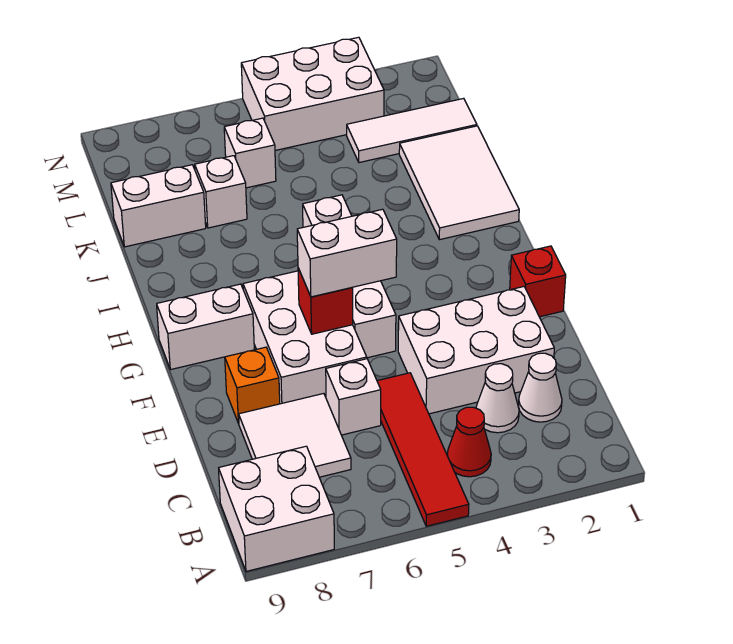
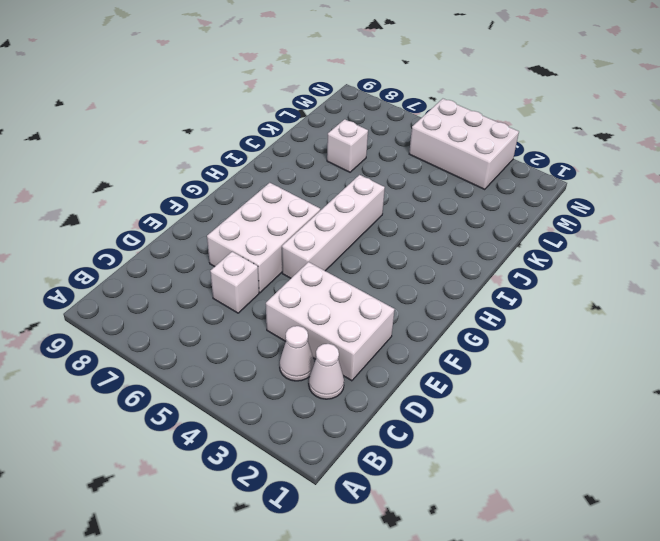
none -> red tile A5:D5 level 1
none -> white brick A8:B9 level 1
none -> red cone B4 level 1

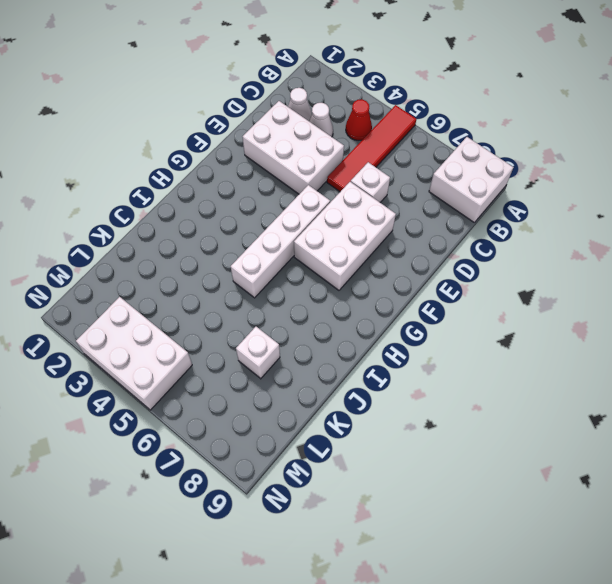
none -> white tile C7:D8 level 1
none -> orange brick E8 level 1
none -> red brick F1 level 1

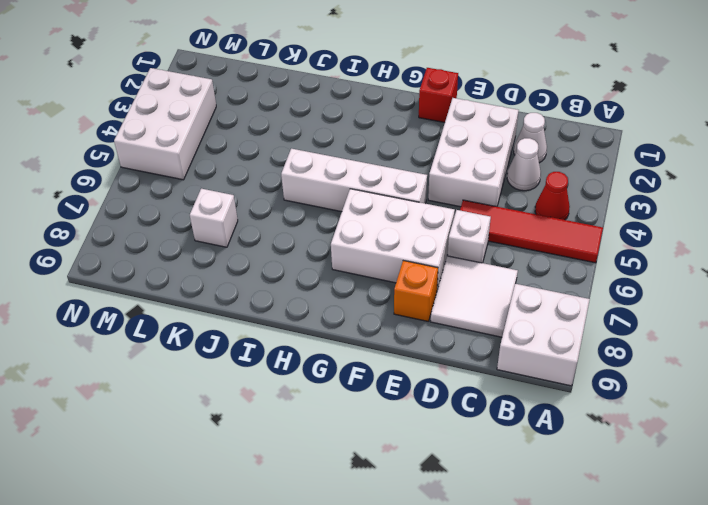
none -> white brick G8:G9 level 1
none -> white tile I1:K2 level 1
none -> white brick K8:K9 level 1

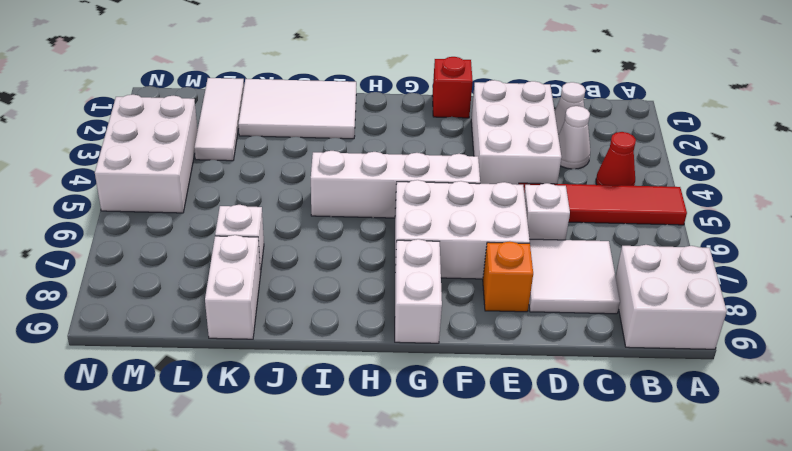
none -> white brick L6 level 1
none -> red brick F6 level 2
none -> white brick F5:F6 level 3

